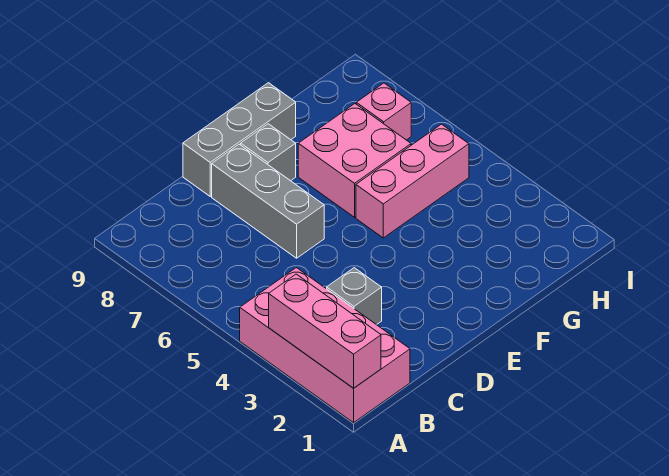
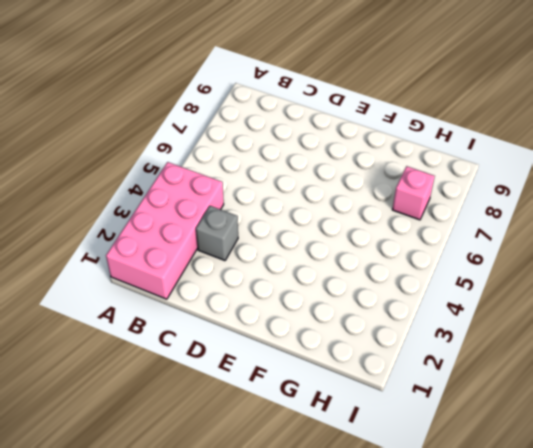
none -> grey brick D6:D8 level 1
none -> grey brick D9:F9 level 1

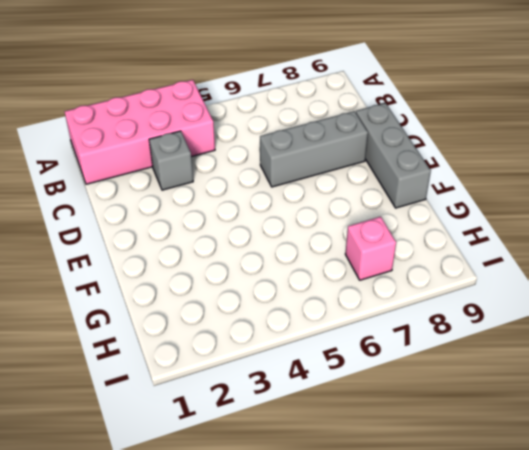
none -> grey brick E8 level 1
none -> pink brick F5:H5 level 1

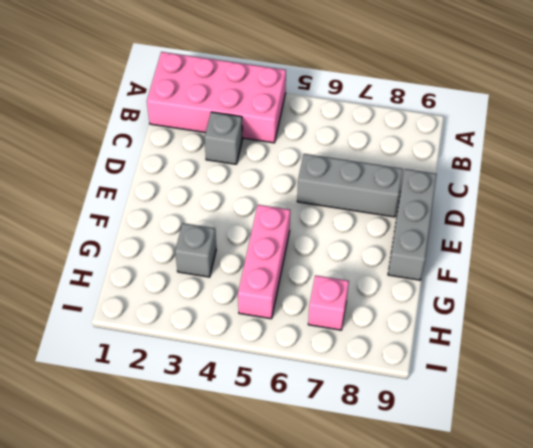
grey brick G3 level 1 -> grey brick E8 level 1
none -> pink brick F6:G7 level 1
none -> pink brick A1:A3 level 2

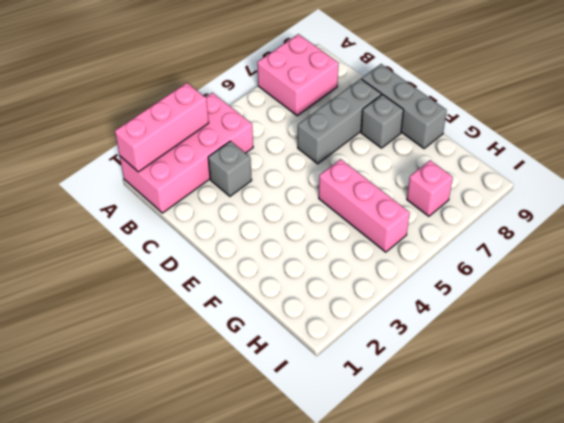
pink brick A7:B8 level 1 -> pink brick F6:G7 level 1

